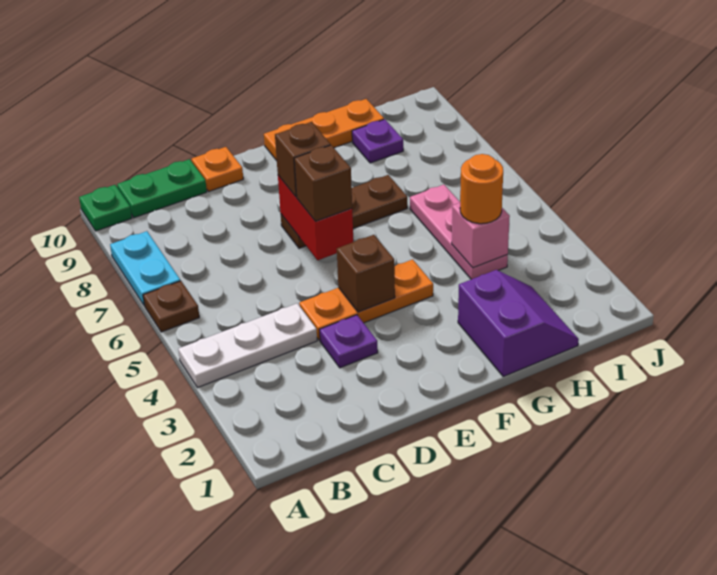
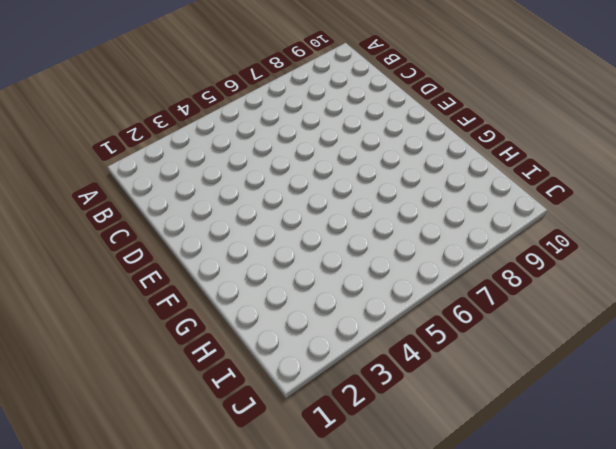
none -> white plate A4:C4 level 1
none -> brown plate A6 level 1
none -> cyan plate A7:A8 level 1

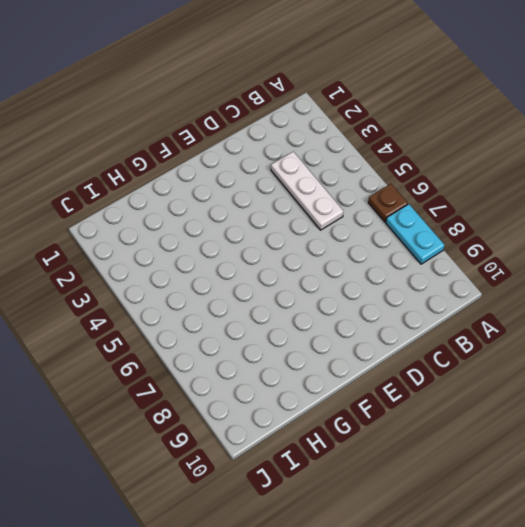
white plate C3:C5 level 1 -> white plate A4:C4 level 1
none -> green plate A10 level 1
none -> green plate B10:C10 level 1
none -> purple plate D3 level 1

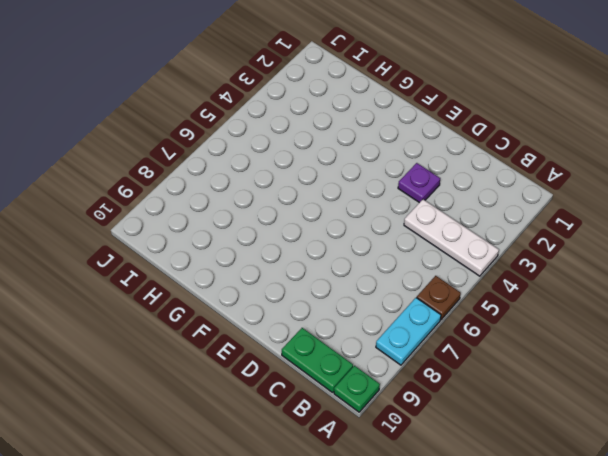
none -> orange plate D4:F4 level 1
none -> orange plate D10 level 1
none -> brown plate E7:G7 level 1

